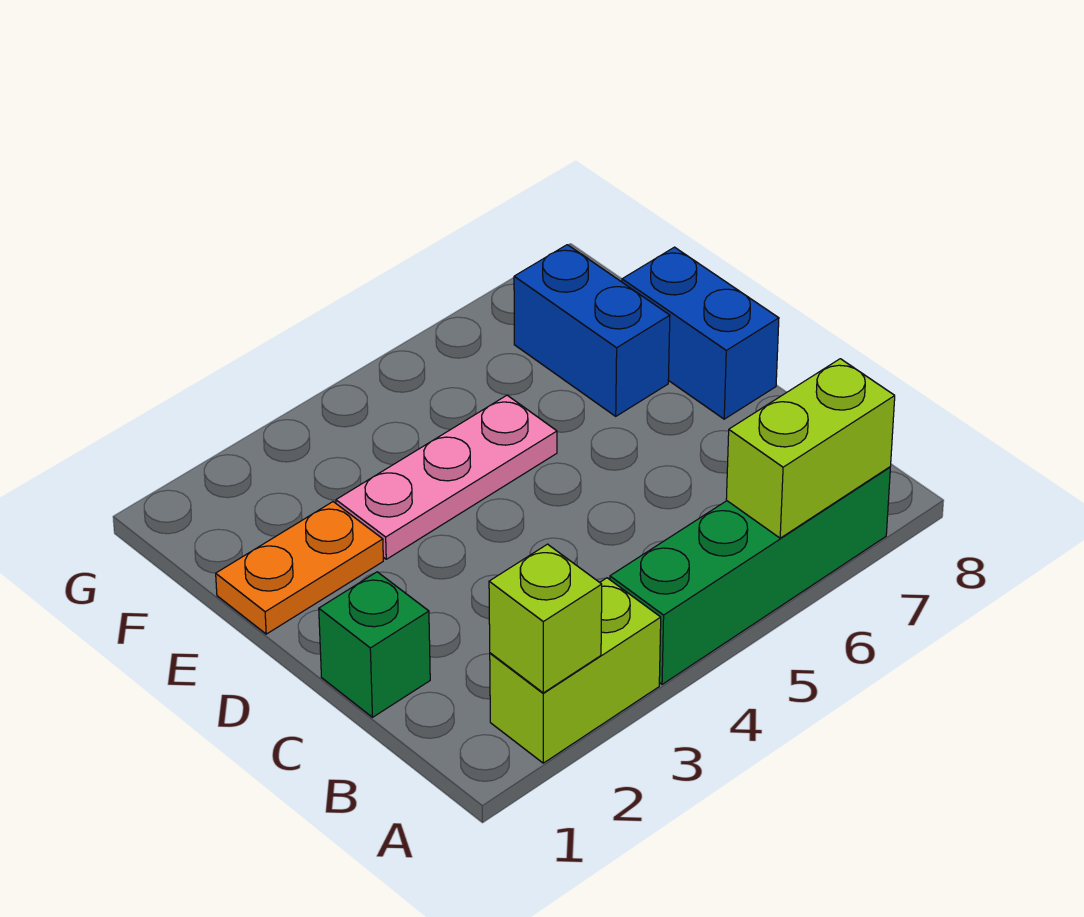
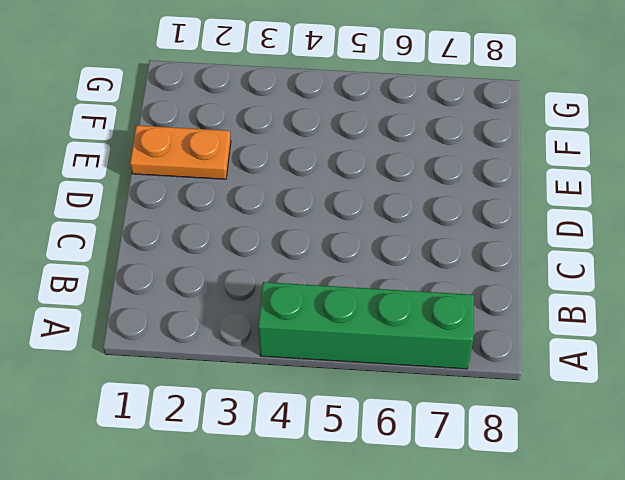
none -> lime brick A2:A3 level 1
none -> green brick C1 level 1

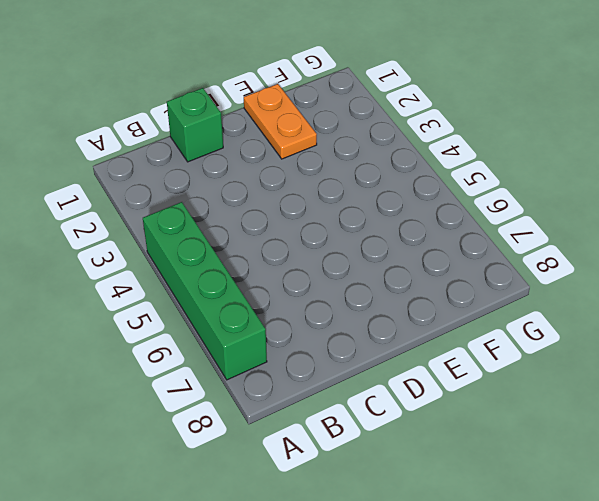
none -> lime brick A2:A3 level 1
none -> blue brick D8:E8 level 1

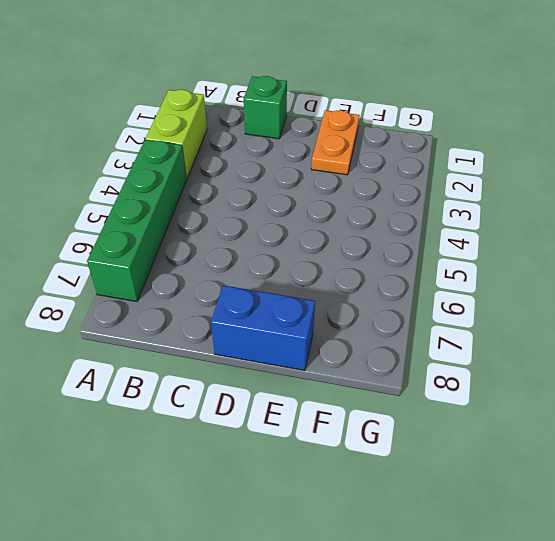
none -> pink plate E3:E5 level 1
none -> blue brick E7:F7 level 1

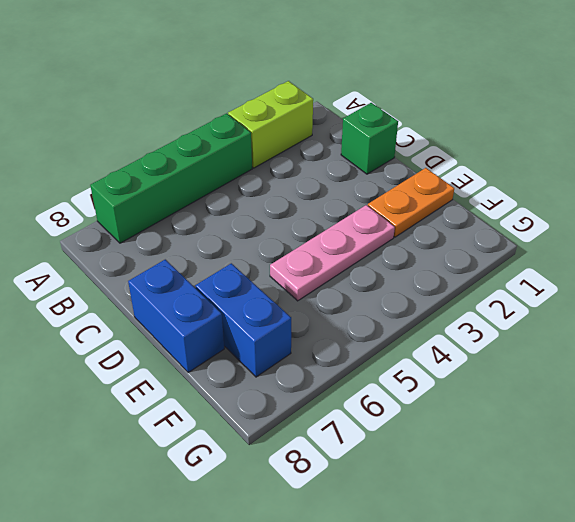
none -> lime brick A2 level 2
none -> lime brick A6:A7 level 2

